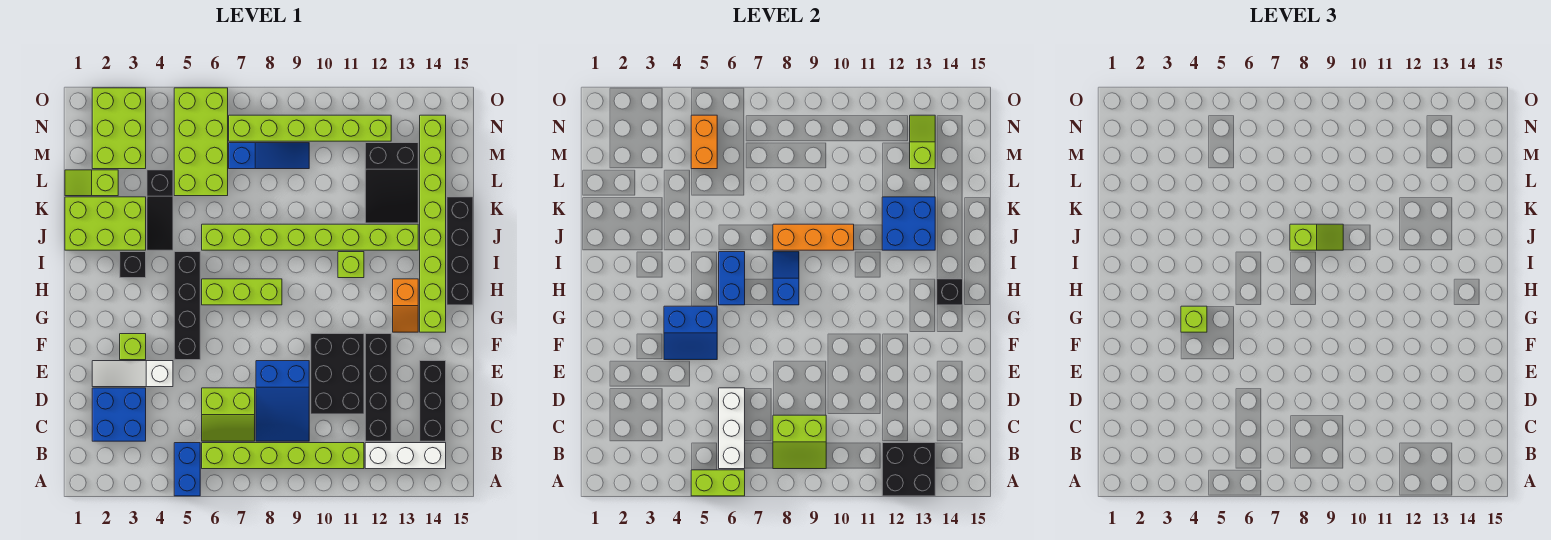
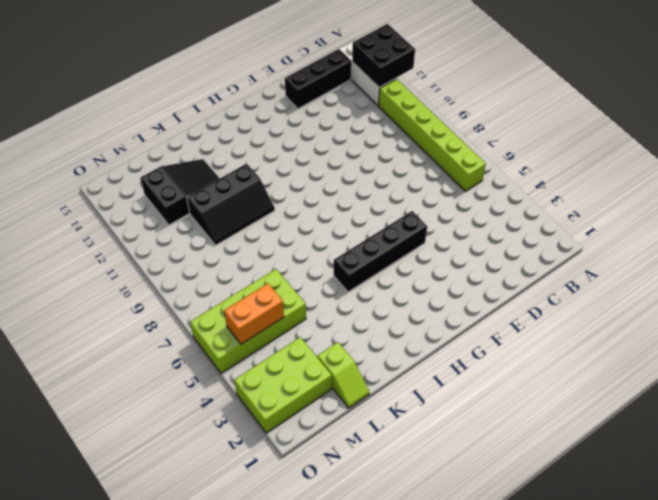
black slope J10:L11 level 1 top 11 -> lime brick J6:J13 level 1
none -> blue brick A5:B5 level 1
none -> blue brick C2:D3 level 1
none -> lime slope C6:D7 level 1 top D
none -> blue slope C8:E9 level 1 top E

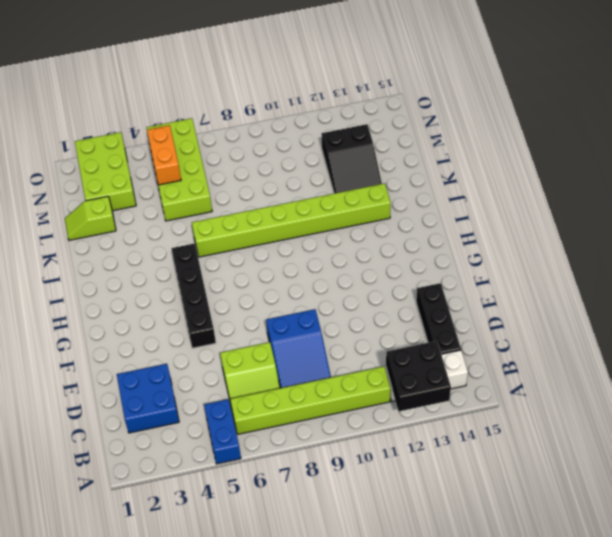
none -> black brick C12:F12 level 1
none -> black brick D10:F11 level 1
none -> white slope E2:E4 level 1 top 4
none -> lime brick F3 level 1

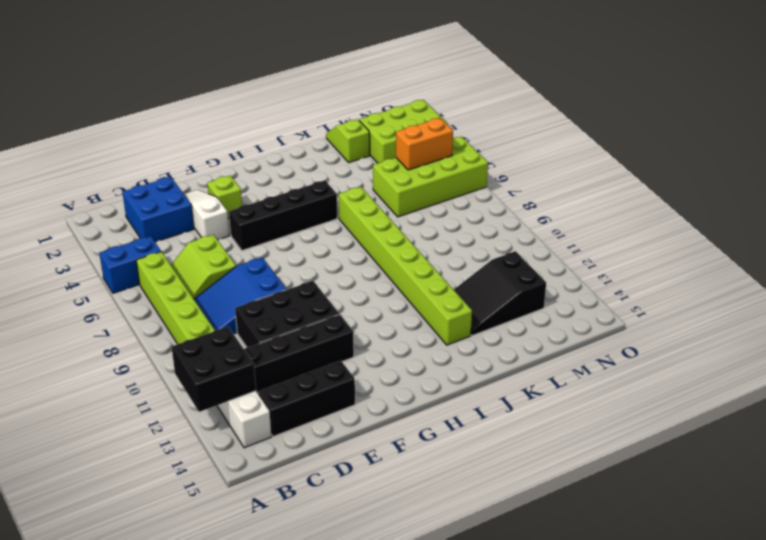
none -> orange slope G13:H13 level 1 top H
none -> lime brick G14:N14 level 1
none -> lime brick H6:H8 level 1
none -> black brick H15:K15 level 1

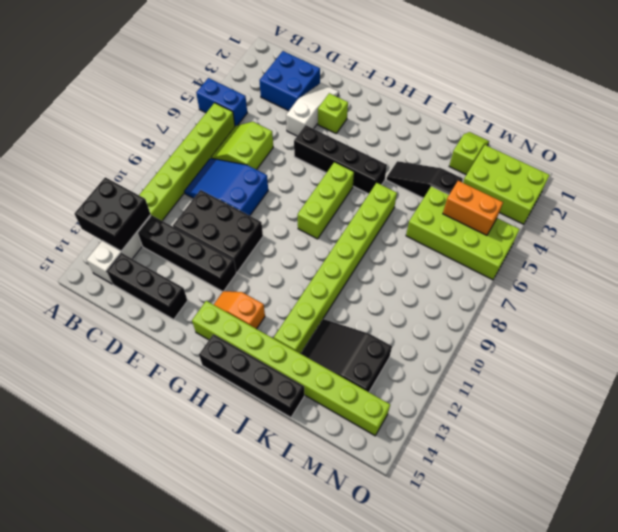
none -> black brick I3 level 1
none -> lime brick I11 level 1
none -> lime brick J1:K3 level 1
none -> blue slope M7:M9 level 1 top 7

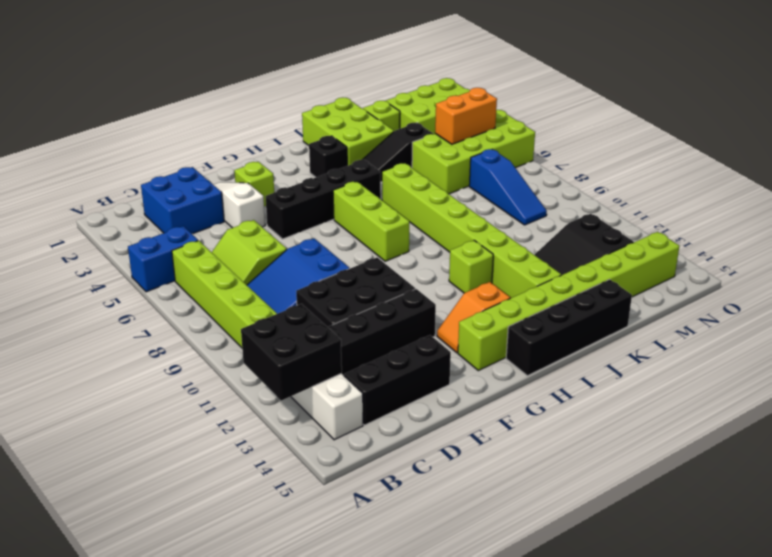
none -> lime brick N7:N12 level 1
none -> lime brick A5:A6 level 2
none -> white brick B6:D6 level 2
none -> lime slope B8:C9 level 2 top C

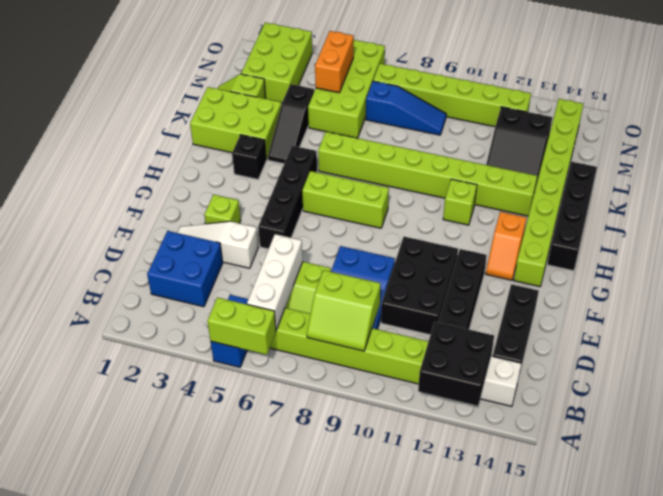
none -> blue slope F4:G5 level 2 top G
none -> blue brick H6:I6 level 2
none -> blue slope H8:I8 level 2 top H
none -> black brick H14 level 2

